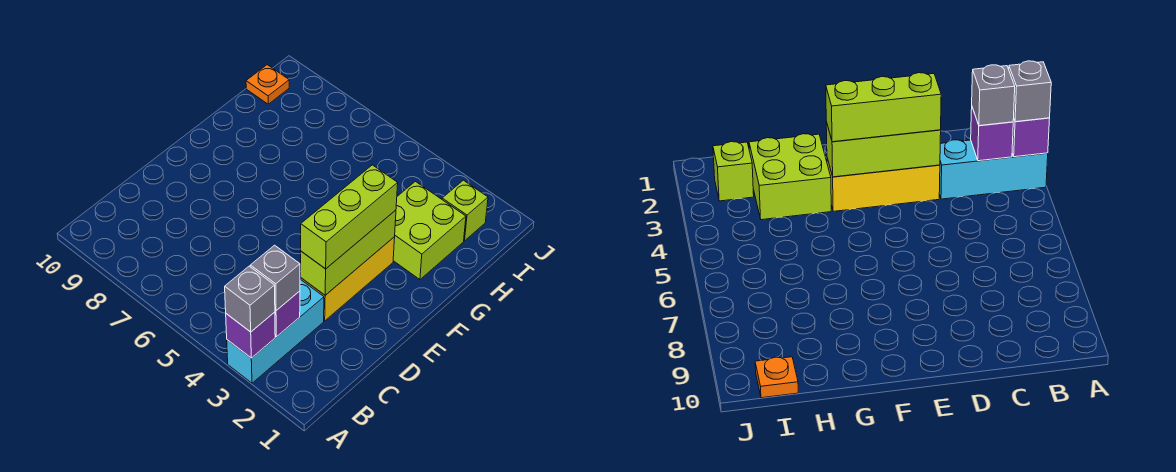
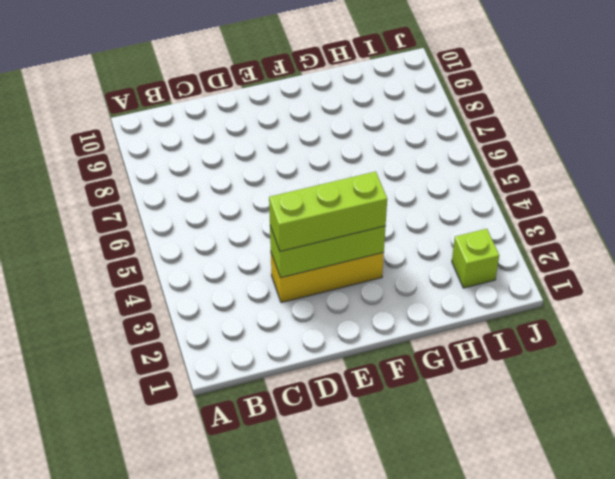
none -> cyan brick A3:C3 level 1
none -> lime brick G2:H3 level 1

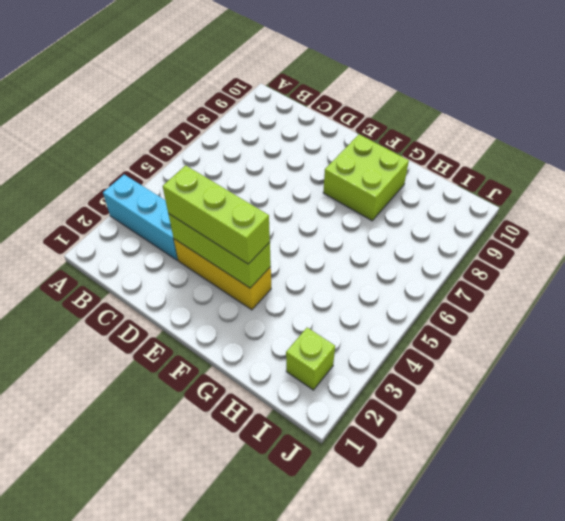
lime brick F8:G9 level 1 -> lime brick G2:H3 level 1
none -> orange plate I10 level 1
none -> purple brick A3 level 2

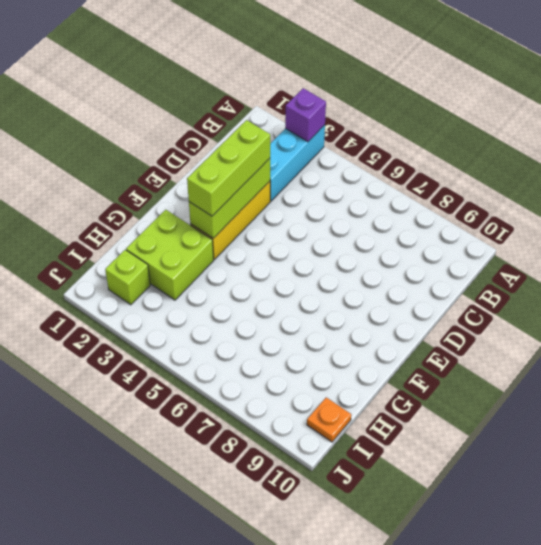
none -> purple brick B3 level 2
none -> grey brick A3 level 3

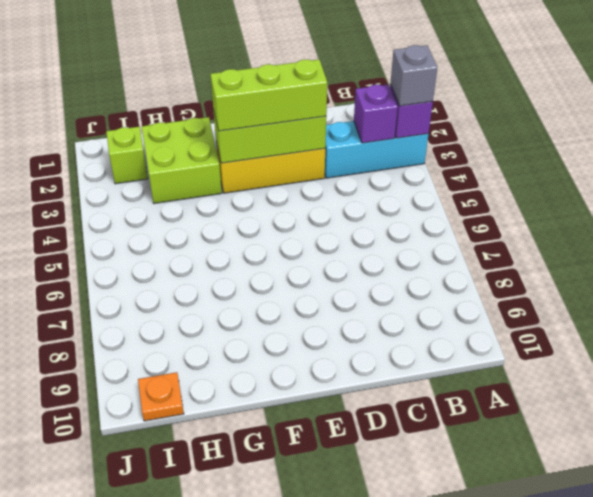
none -> grey brick B3 level 3

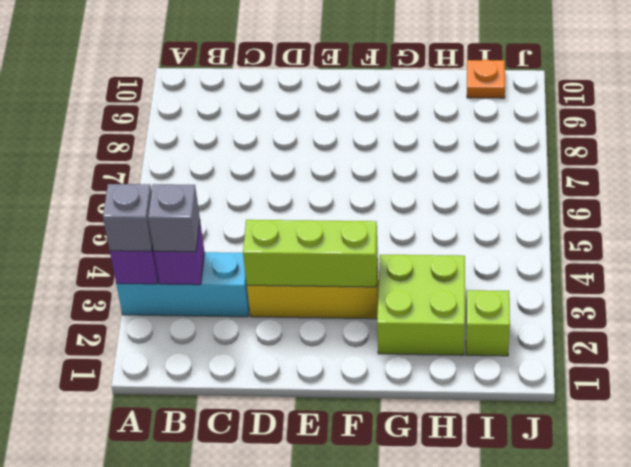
none -> lime brick D3:F3 level 3

